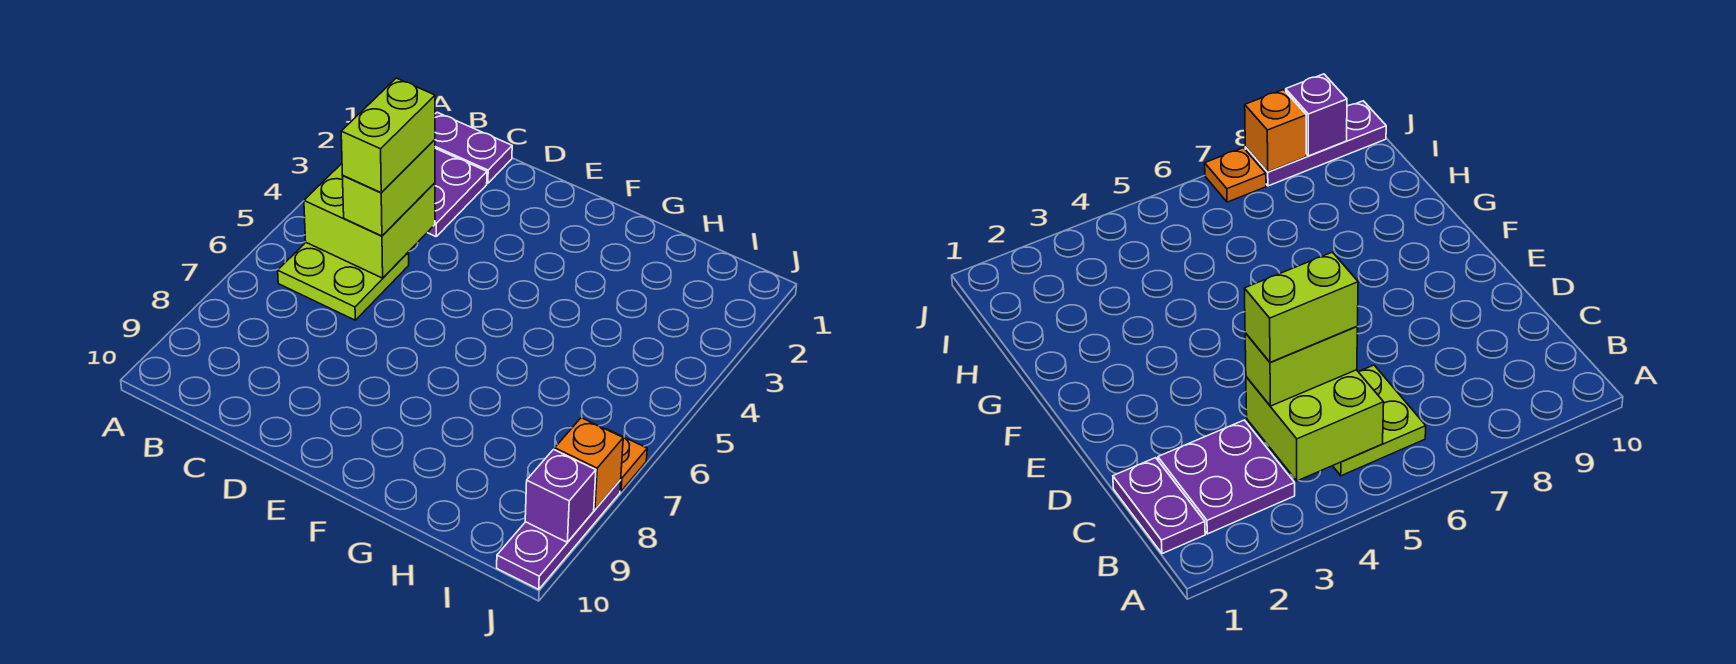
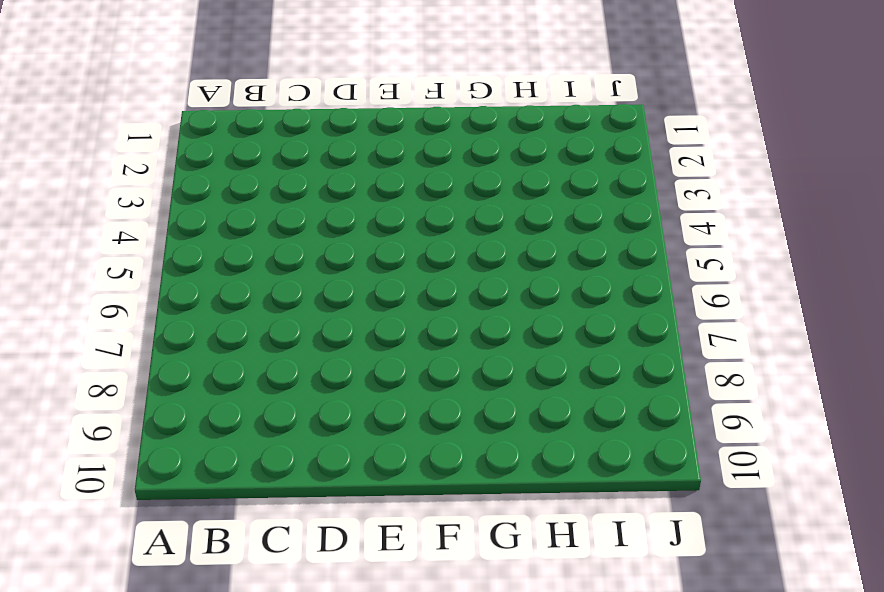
none -> purple plate B1:C1 level 1
none -> purple plate B2:C3 level 1

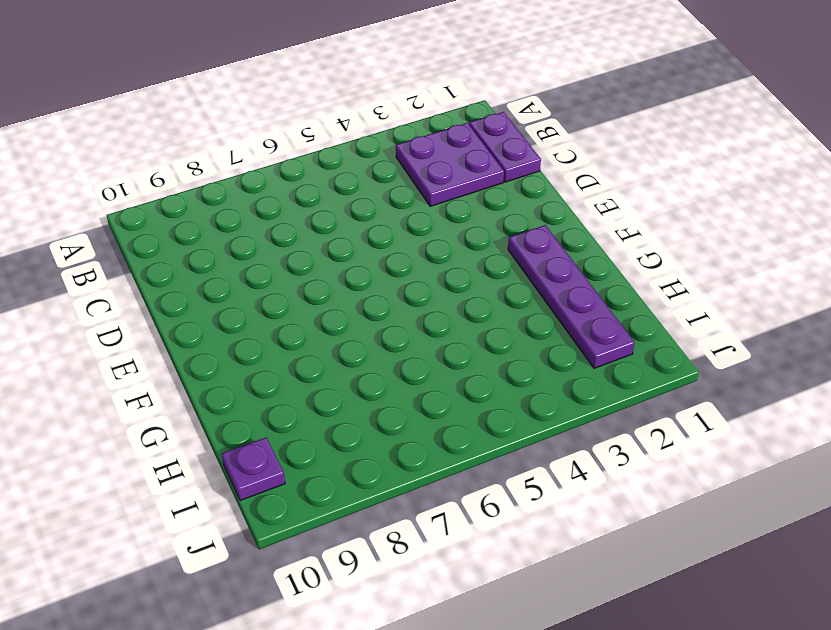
purple plate F2:I2 level 1 -> none
purple plate I10 level 1 -> none
none -> lime plate B5:C6 level 1
none -> orange plate J7 level 1

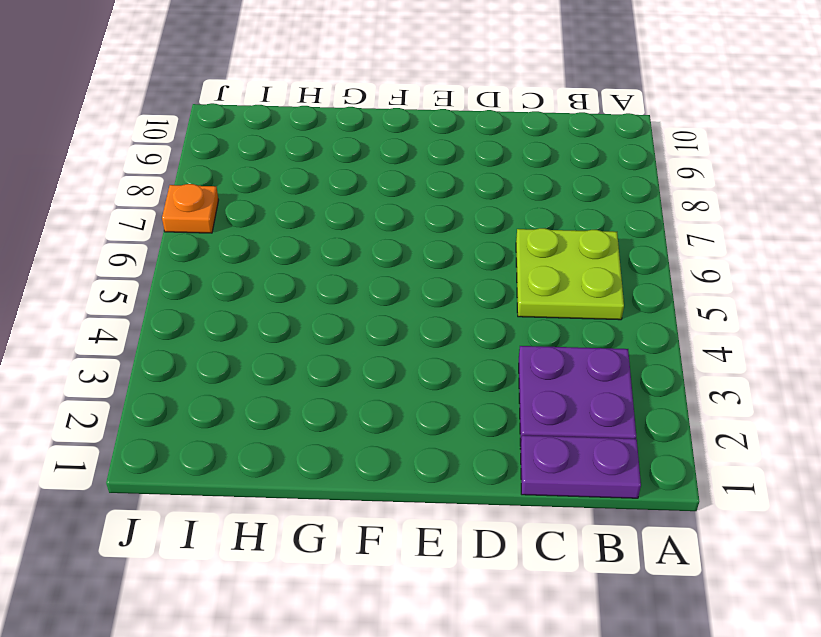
none -> purple plate J8:J10 level 1
none -> lime brick B4:C5 level 2

